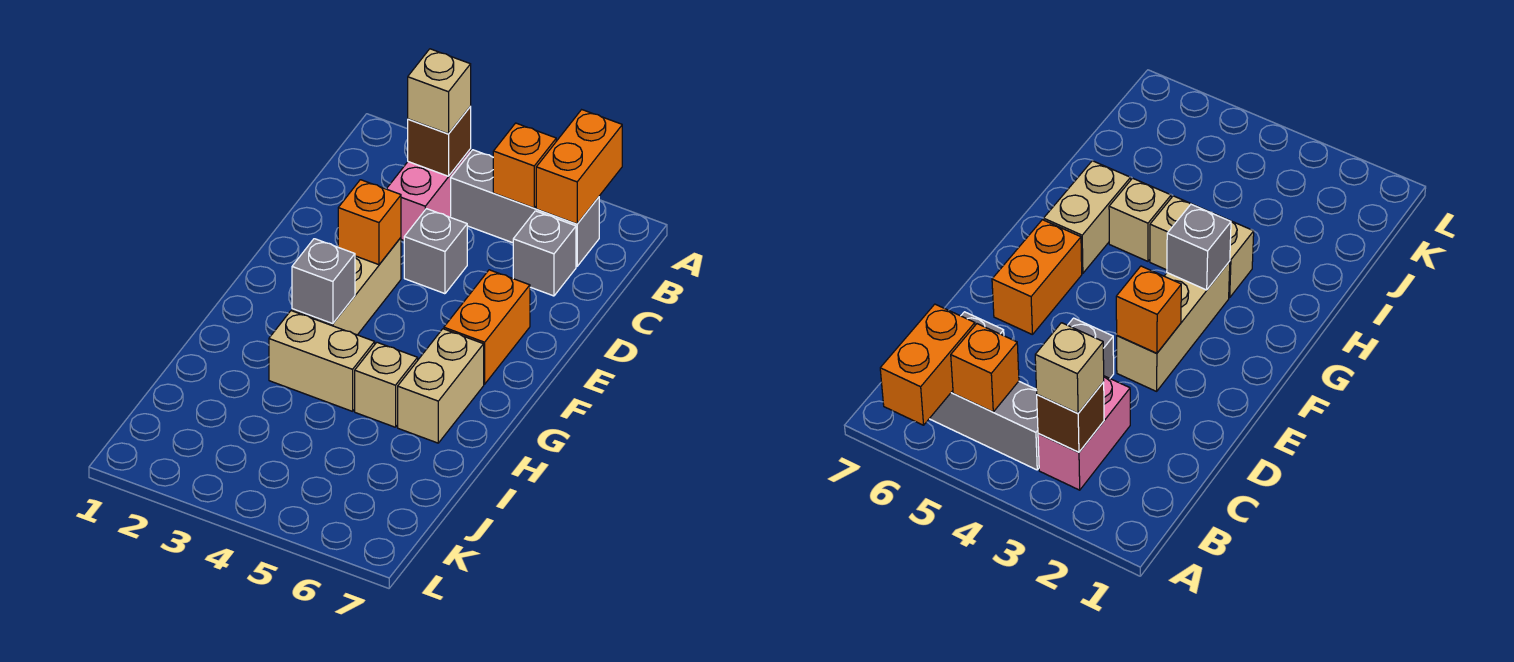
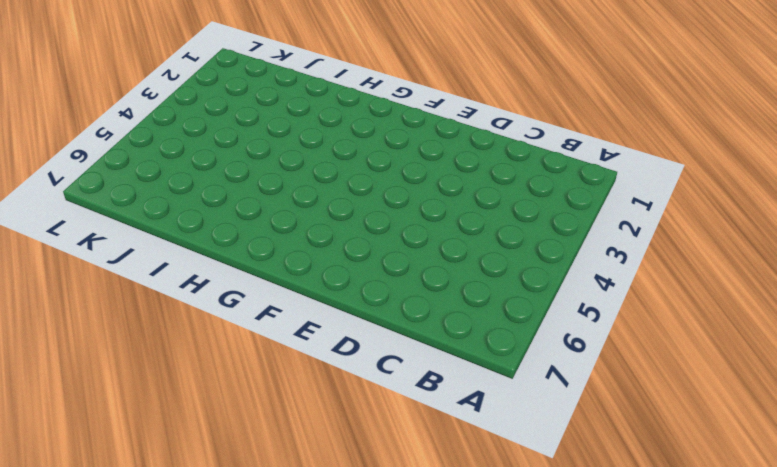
none -> pink brick B3:C3 level 1
none -> grey brick B4:B6 level 1
none -> grey brick C6 level 1

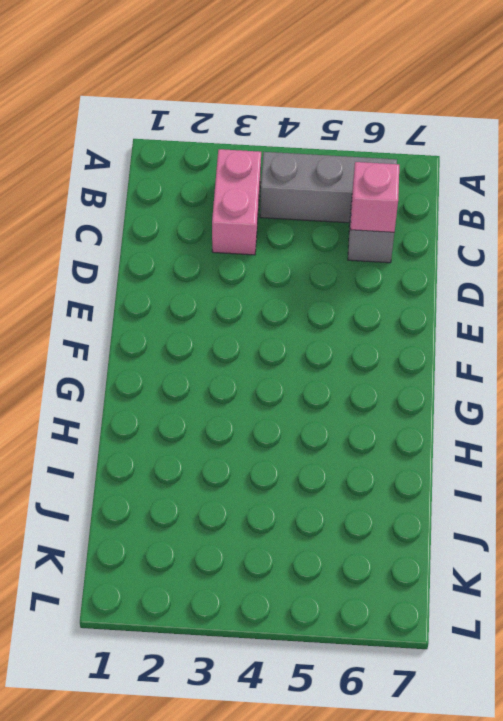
pink brick C6 level 2 -> none
none -> grey brick D4 level 1
none -> tan brick E3:G3 level 1
none -> orange brick E6:F6 level 1

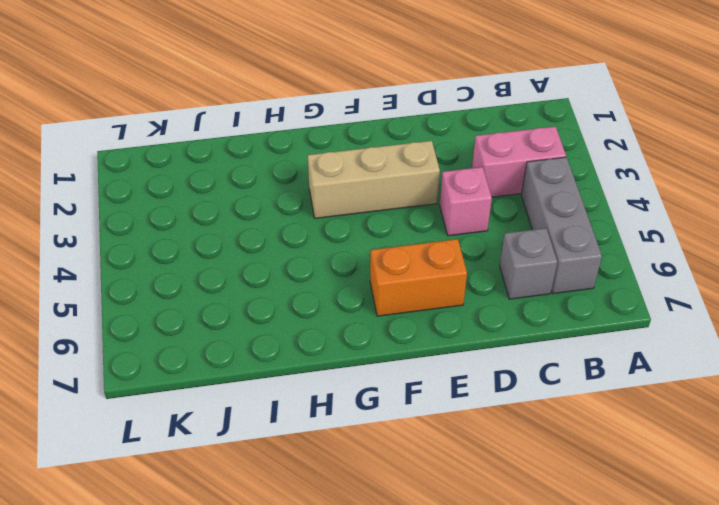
pink brick D4 level 1 -> grey brick D4 level 1
none -> tan brick G6:H6 level 1
none -> tan brick H3:H4 level 1
none -> tan brick H5 level 1

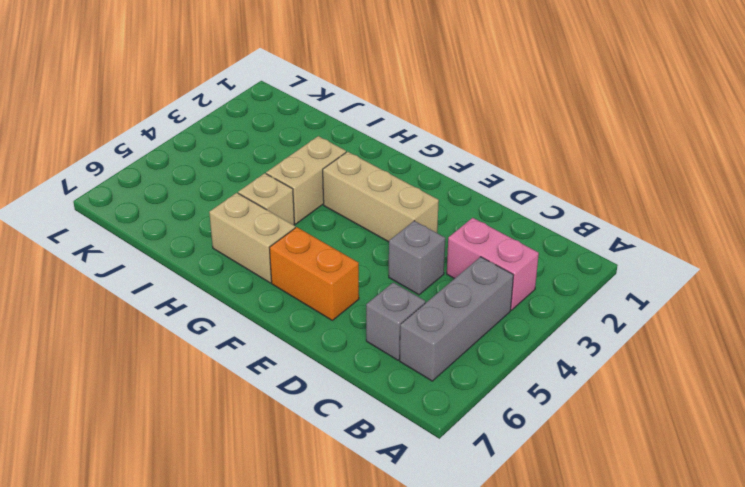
none -> orange brick A6:B6 level 2
none -> brown brick B3 level 2
none -> orange brick B5 level 2

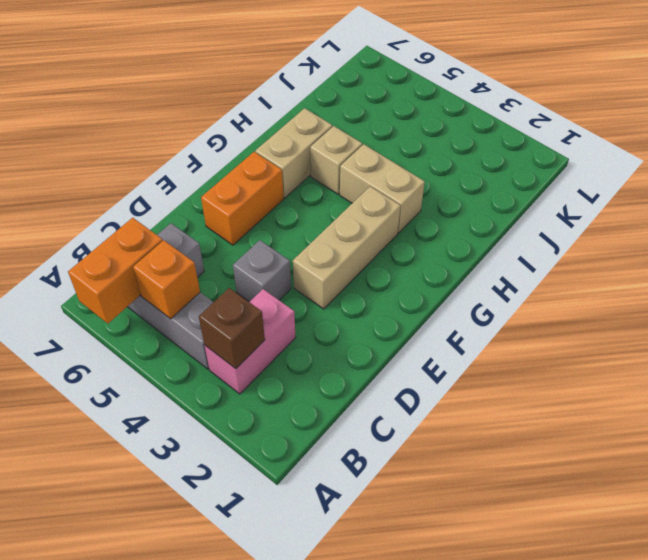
none -> orange brick E3 level 2
none -> grey brick G3 level 2
none -> tan brick B3 level 3

